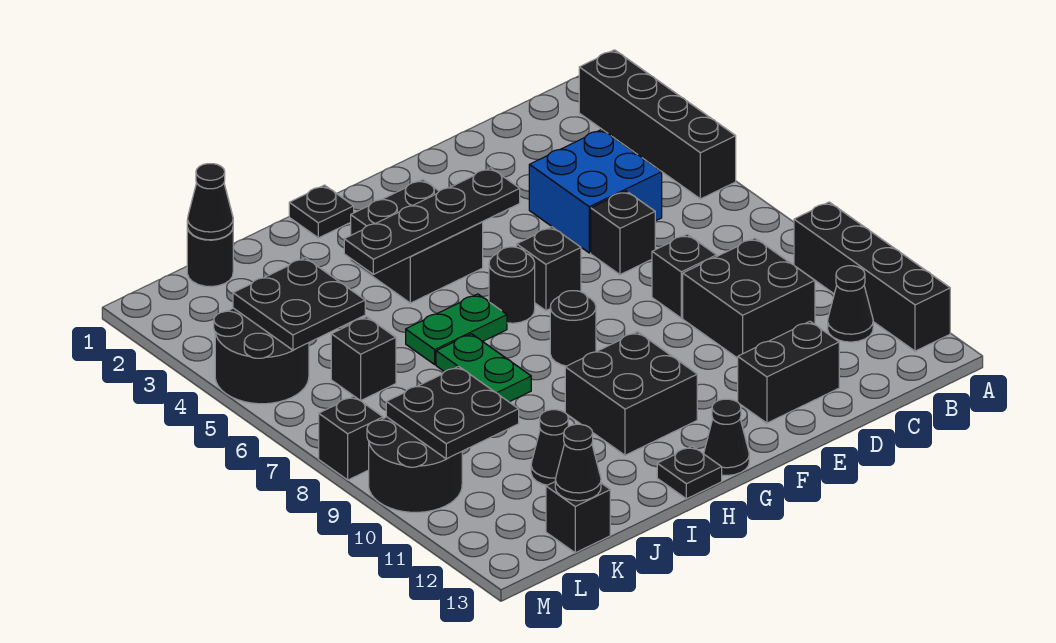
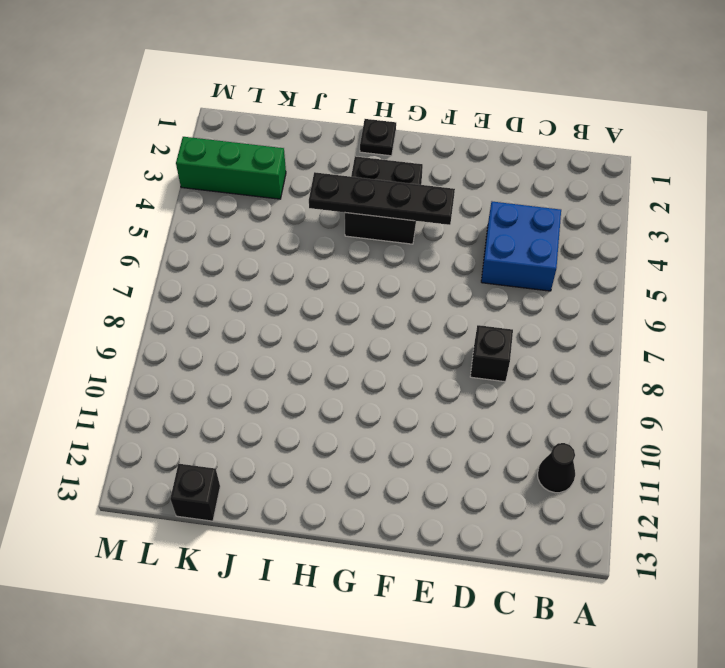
green brick K3:M3 level 1 -> none
none -> black brick A2:A5 level 1
none -> black brick A9:A12 level 1
none -> black brick C9:D10 level 1
none -> black brick D6 level 1

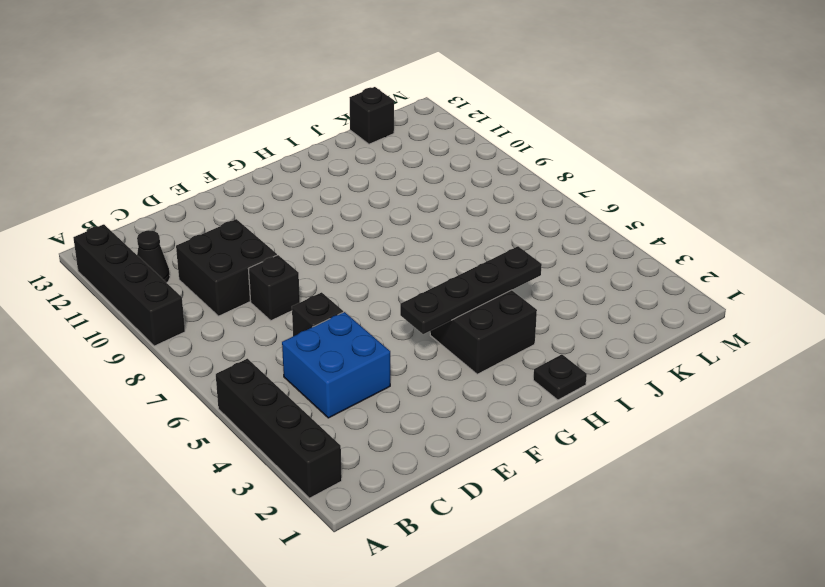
none -> black brick D12:E12 level 1
none -> black brick F6 level 1
none -> black round brick G6 level 1
none -> black round brick G8 level 1

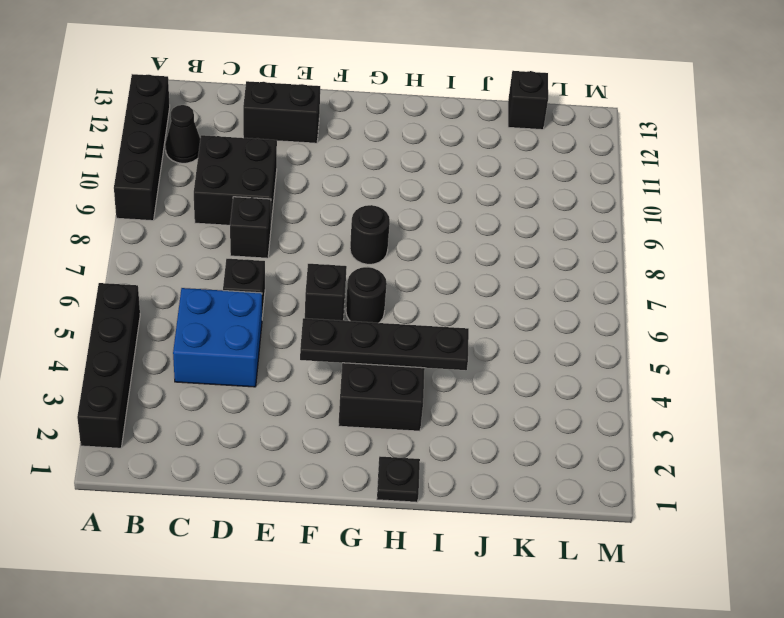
none -> black brick G10:H11 level 1
none -> black cone G13 level 1
none -> green plate H6:I6 level 1
none -> black plate H13 level 1

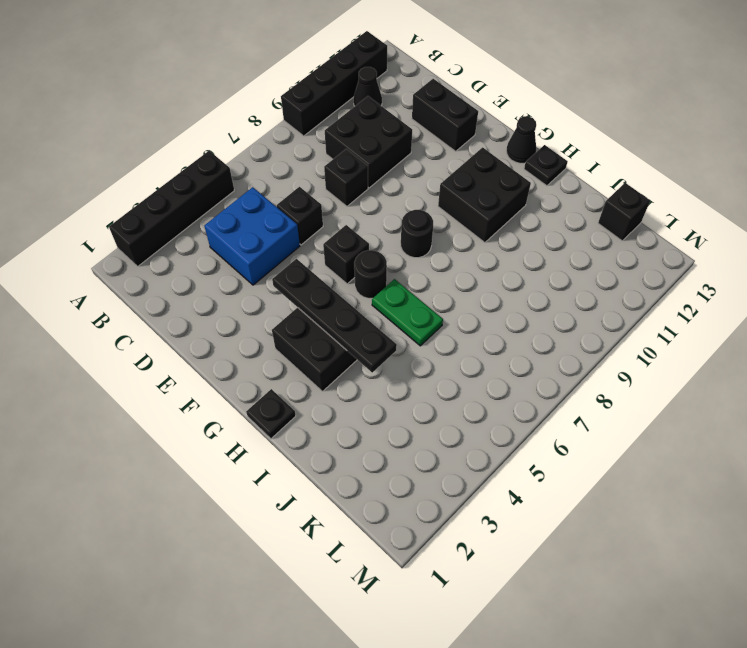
none -> green plate I7:I8 level 1
none -> black cone J11 level 1
none -> black round brick K1 level 1
none -> black brick K6 level 1

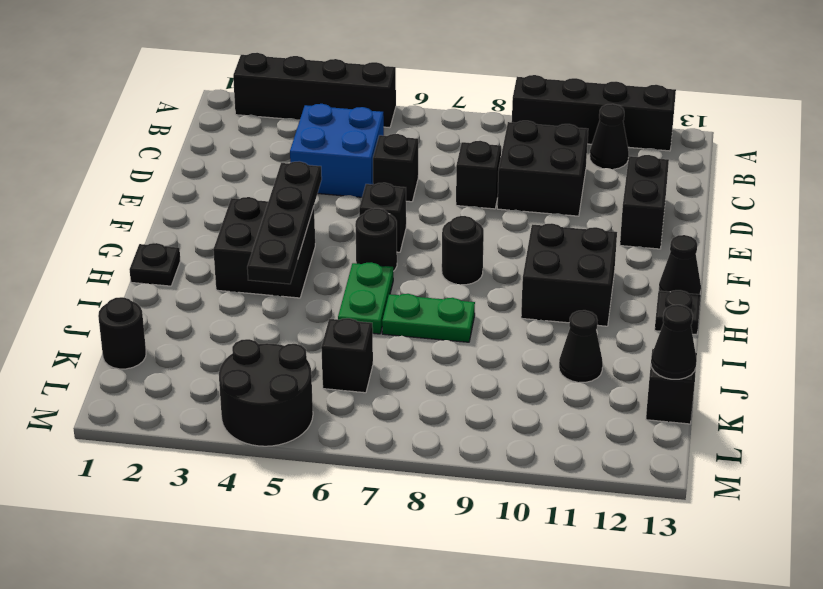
none -> black round brick L9:M10 level 1
none -> black brick M8 level 1
none -> black cone K1 level 2
none -> black plate K4:L5 level 2

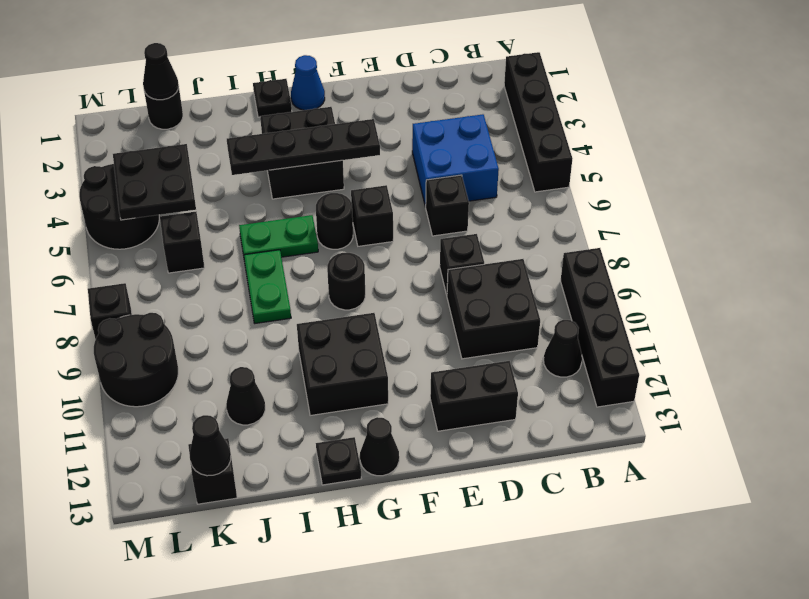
blue cone G1 level 1 -> none
none -> black plate K9:L10 level 2

